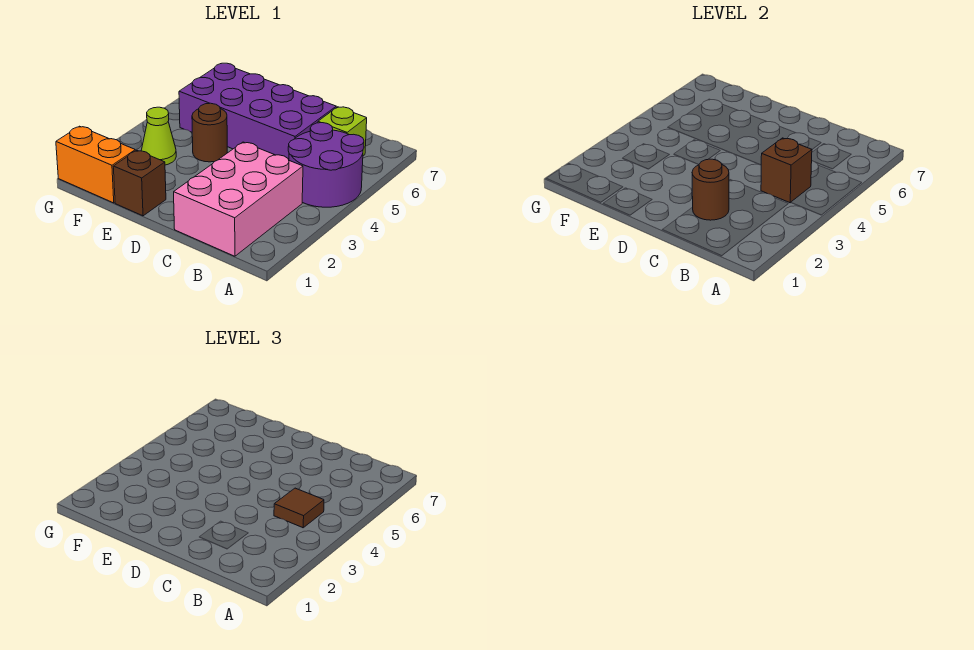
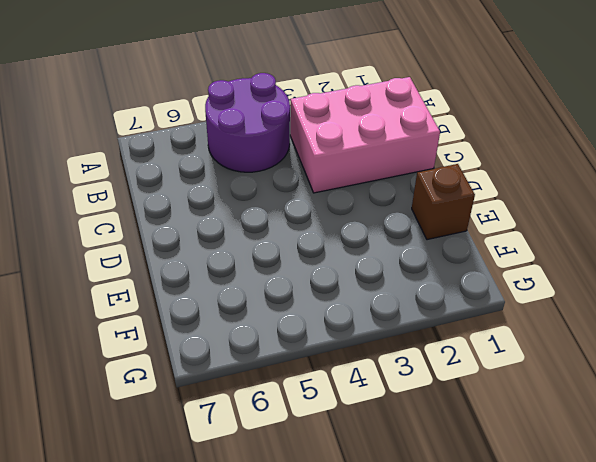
none -> lime brick B6 level 1
none -> purple brick C5:F6 level 1

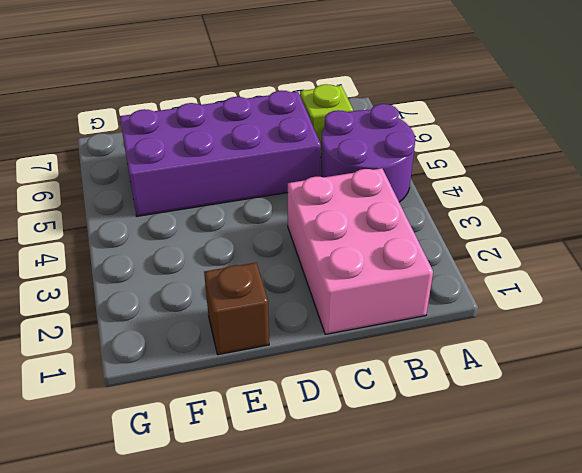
none -> brown round brick E4 level 1
none -> orange brick F1:G1 level 1

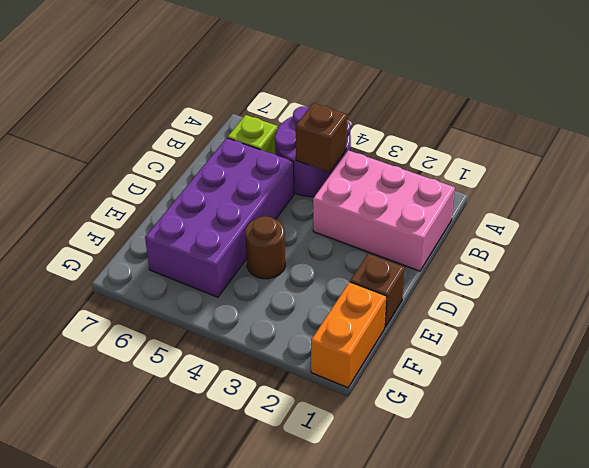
none -> lime cone F3 level 1
none -> brown round brick C2 level 2

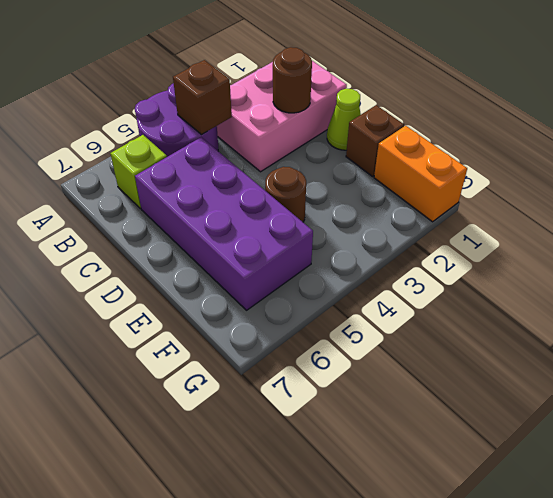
lime cone D1 level 1 -> lime cone F3 level 1
none -> brown tile B4 level 3

